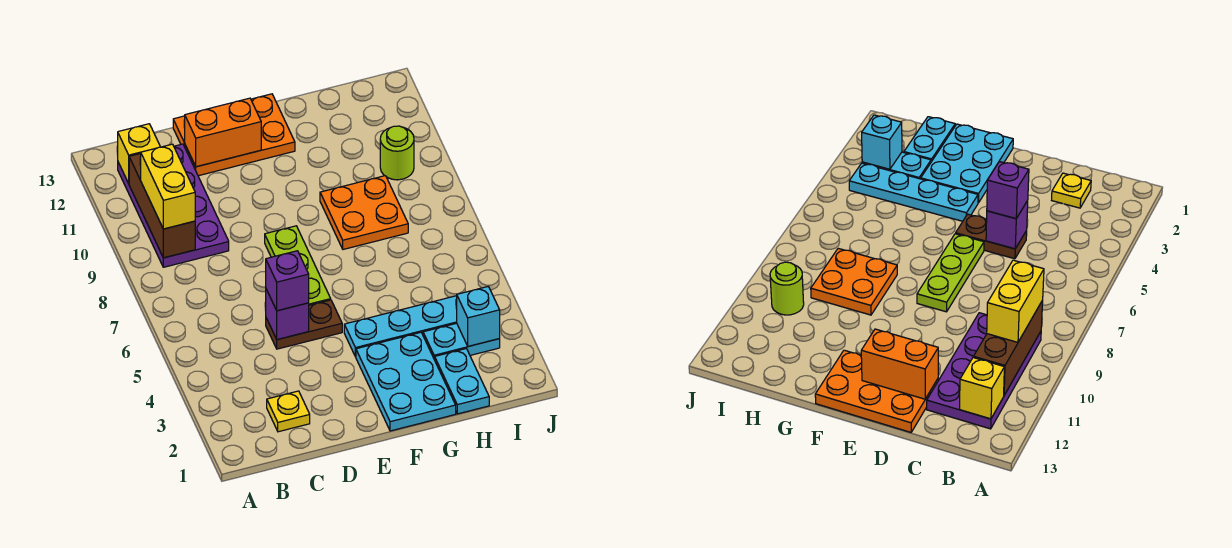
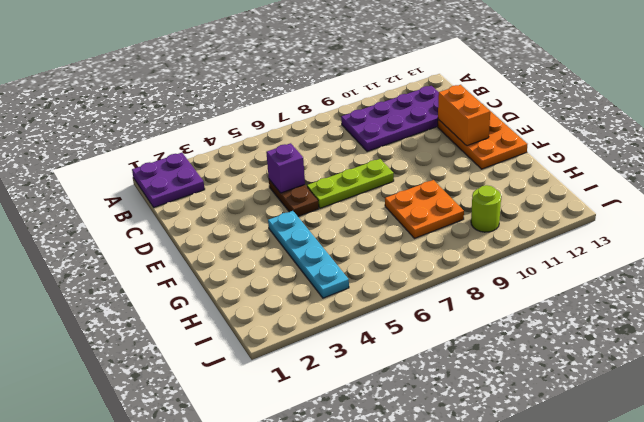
purple plate A1:B2 level 1 -> none
none -> yellow plate C2 level 1
none -> cyan plate F1:G3 level 1
none -> cyan plate H1:H2 level 1

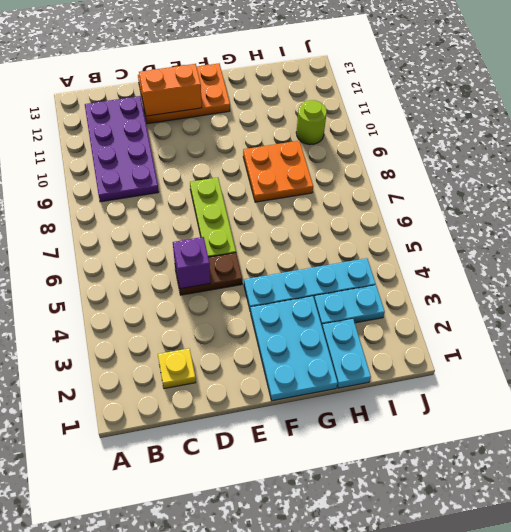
none -> brown brick B9:B11 level 2
none -> yellow brick B12 level 2
none -> cyan brick I3 level 2

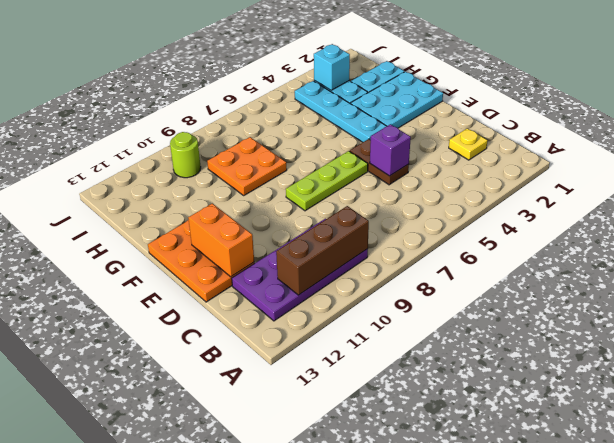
none -> yellow brick B12 level 2
none -> yellow brick B9:B10 level 3
none -> purple brick D5 level 3

